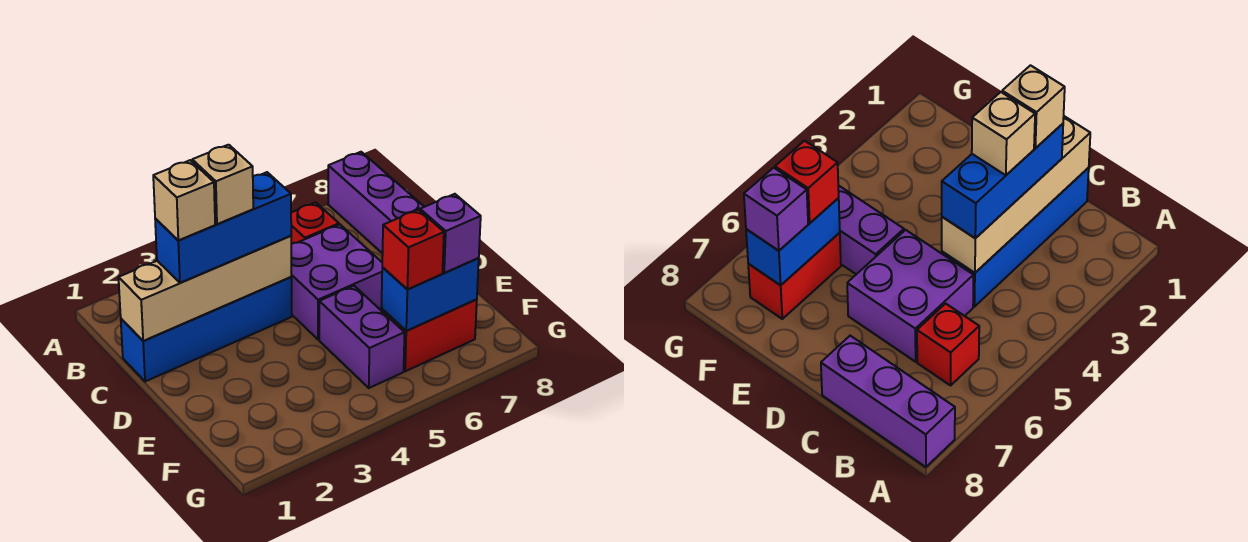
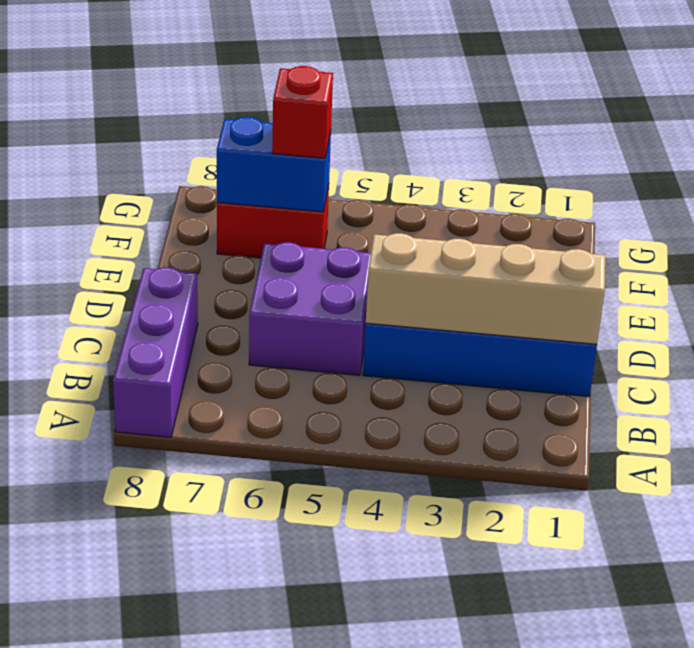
none -> red brick B6 level 1
none -> purple brick E5:F5 level 1
none -> blue brick C2:C4 level 3

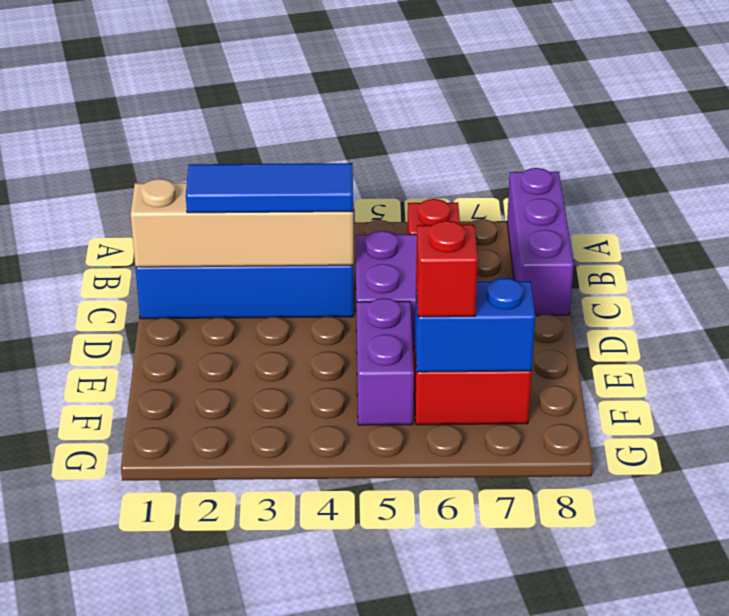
blue tile C2:C4 level 3 -> blue brick C2:C4 level 3
none -> purple brick F7 level 3
none -> tan brick C2 level 4
none -> tan brick C3 level 4

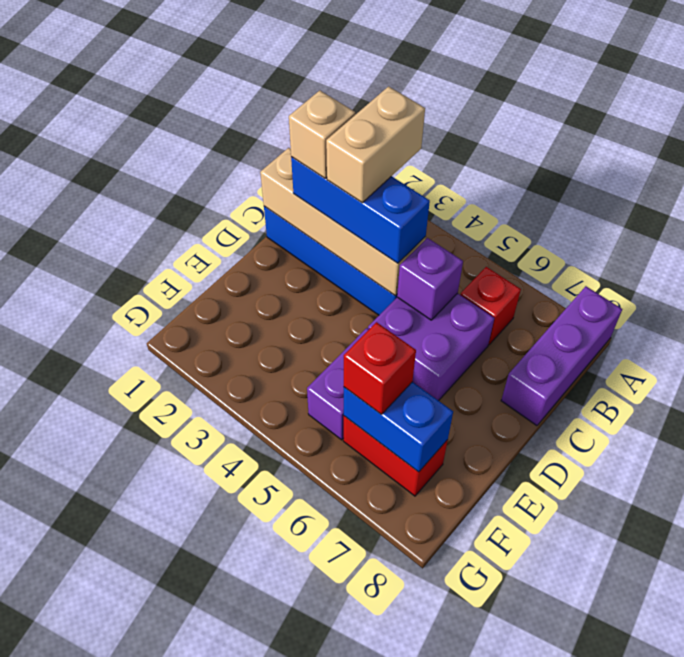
tan brick B3:C3 level 4 -> tan brick C3 level 4
purple brick C5 level 2 -> purple brick F7 level 3

